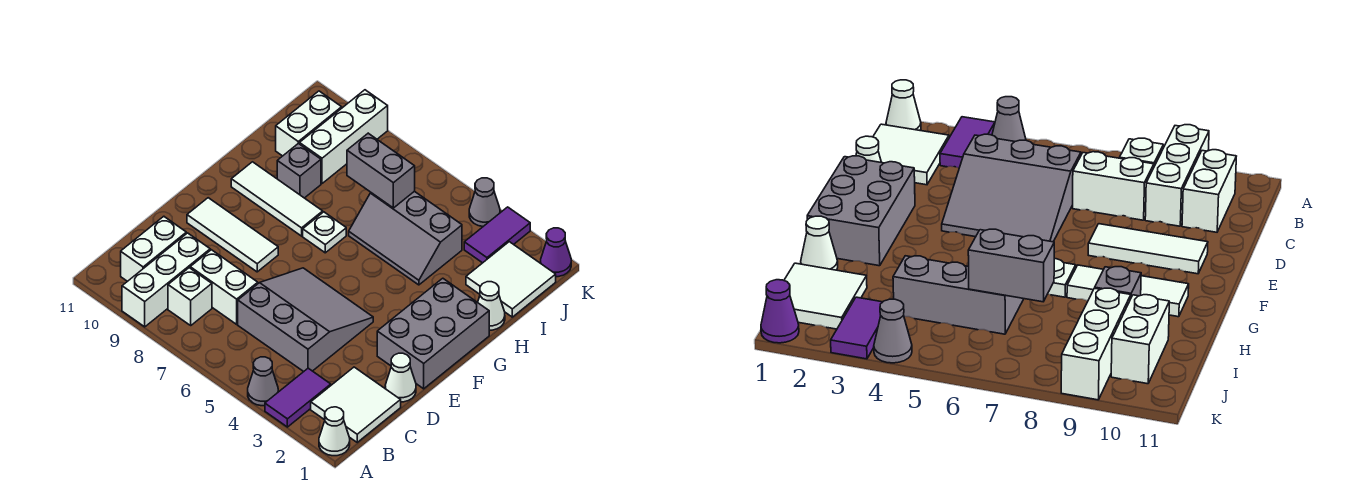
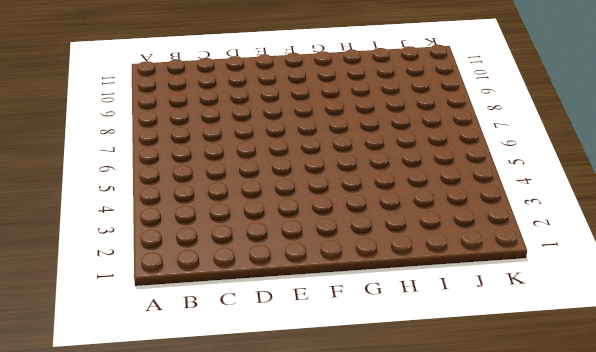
none -> white cone A1 level 1
none -> purple tile A3:B3 level 1
none -> grey cone A4 level 1

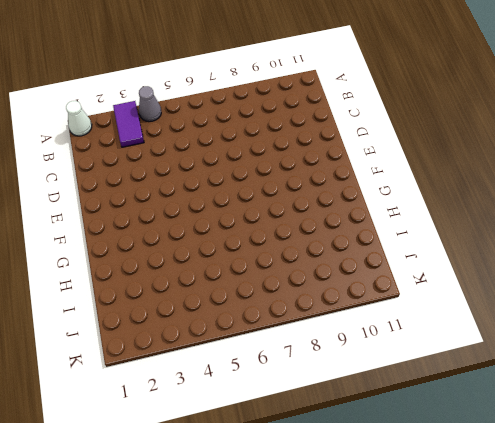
none -> white brick A9:C9 level 1
none -> white tile B1:C2 level 1
none -> white brick B8 level 1

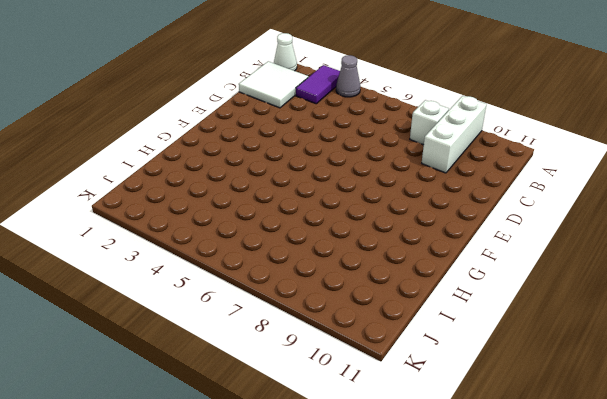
none -> white brick B10:C10 level 1
none -> grey slope C4:E6 level 1 top C
none -> white brick C7:C8 level 1

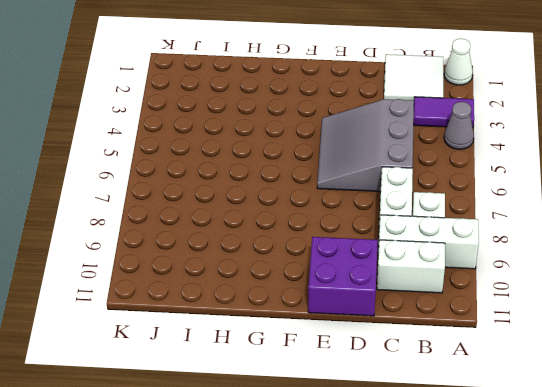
purple brick D10:E11 level 1 -> white tile E8:E10 level 1
none -> white cone D1 level 1
none -> grey brick E1:G2 level 1
none -> white plate G7 level 1

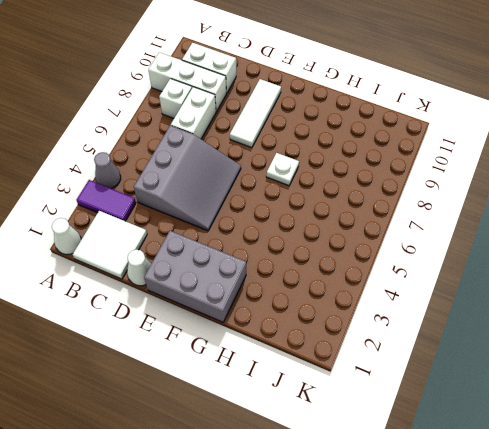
none -> white tile G8:G10 level 1
none -> white cone H1 level 1
none -> grey slope H4:I6 level 1 top I

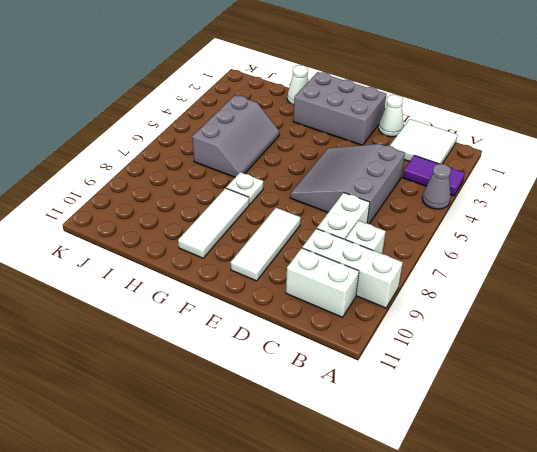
none -> white cone A1 level 1
none -> grey brick H9 level 1
none -> white tile I1:J2 level 1

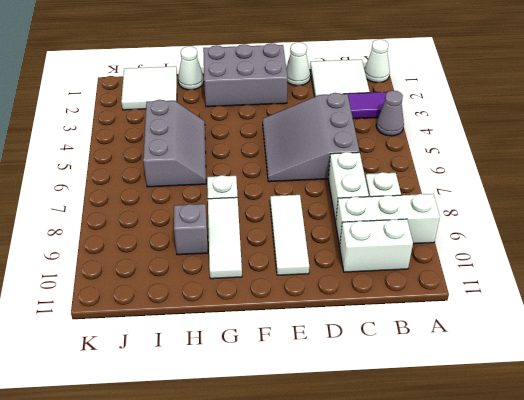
none -> white brick I9:K9 level 1
none -> white brick I10:J10 level 1
none -> purple tile J3:K3 level 1

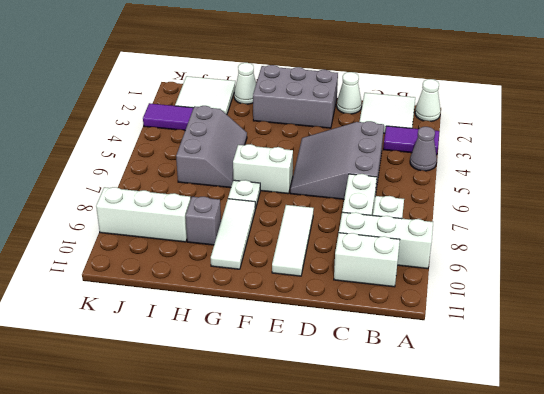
white brick F6:G6 level 1 -> white brick I10:J10 level 1
none -> purple cone K1 level 1
none -> grey cone K4 level 1
none -> grey brick I6:I7 level 2

